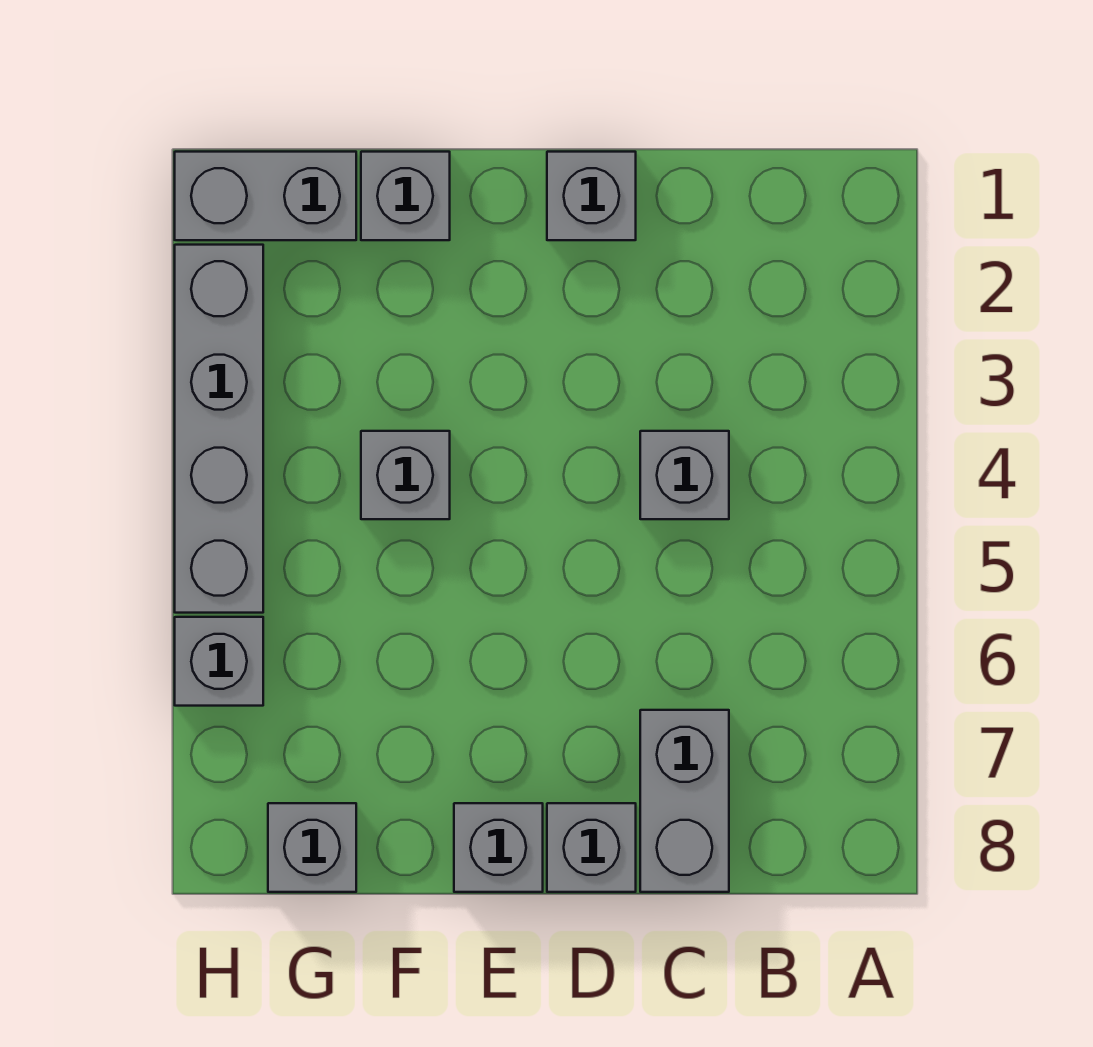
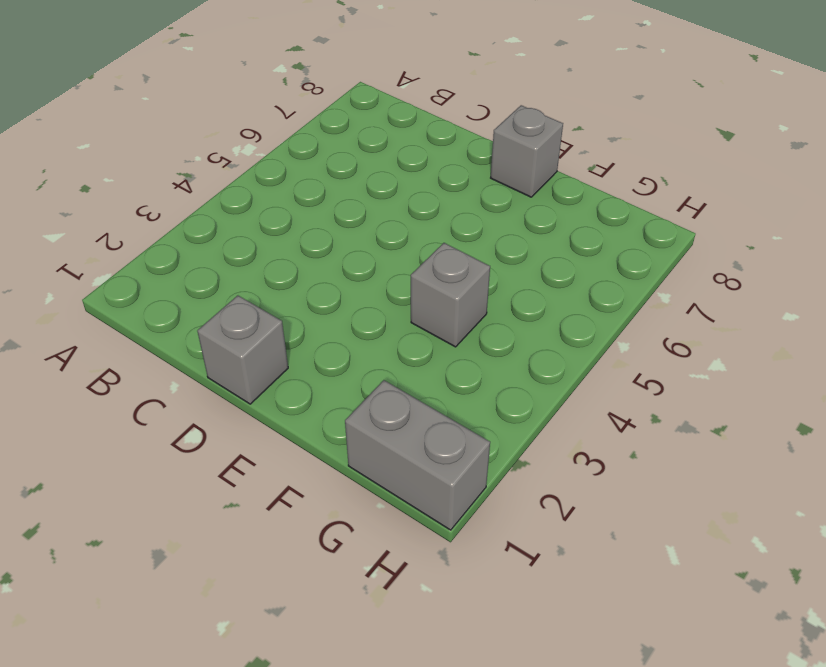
none -> grey brick C4 level 1
none -> grey brick C7:C8 level 1

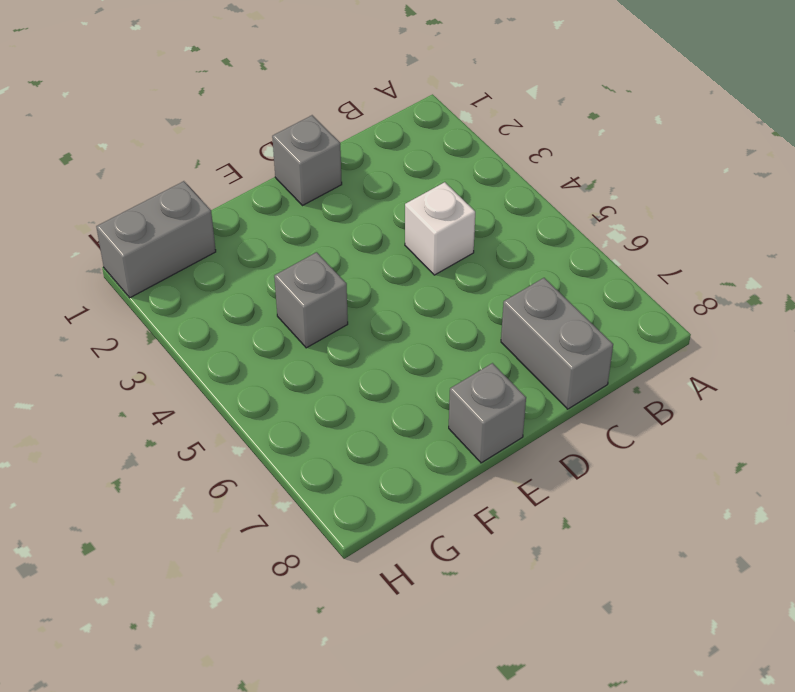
white brick C4 level 1 -> grey brick C4 level 1
none -> grey brick D8 level 1
none -> grey brick F1 level 1

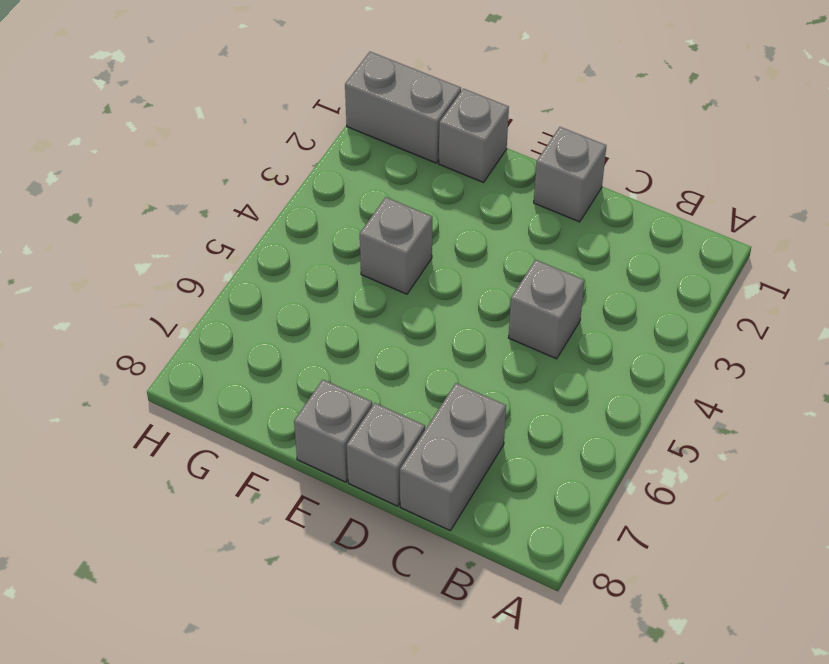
none -> grey brick G8 level 1
none -> grey brick H2:H5 level 1

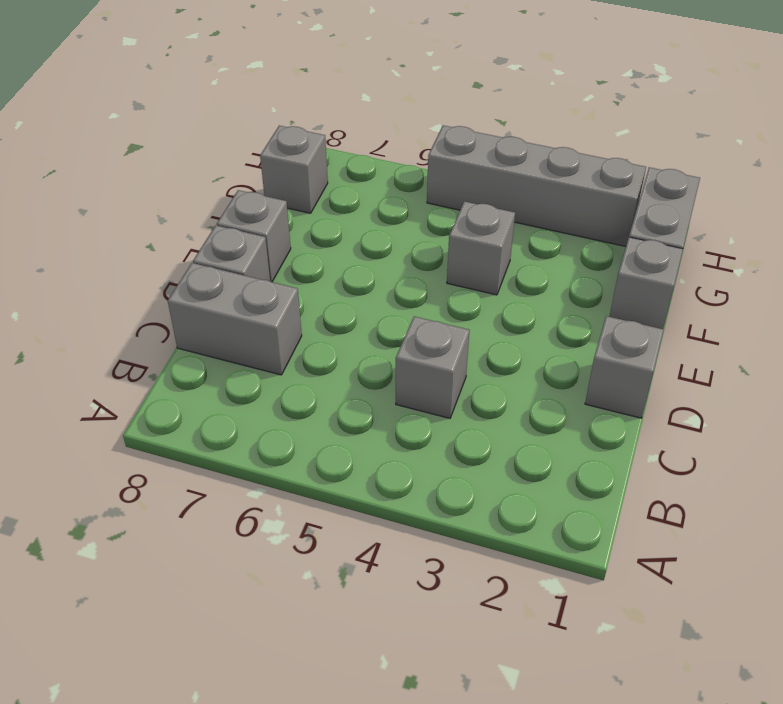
none -> grey brick H6 level 1

